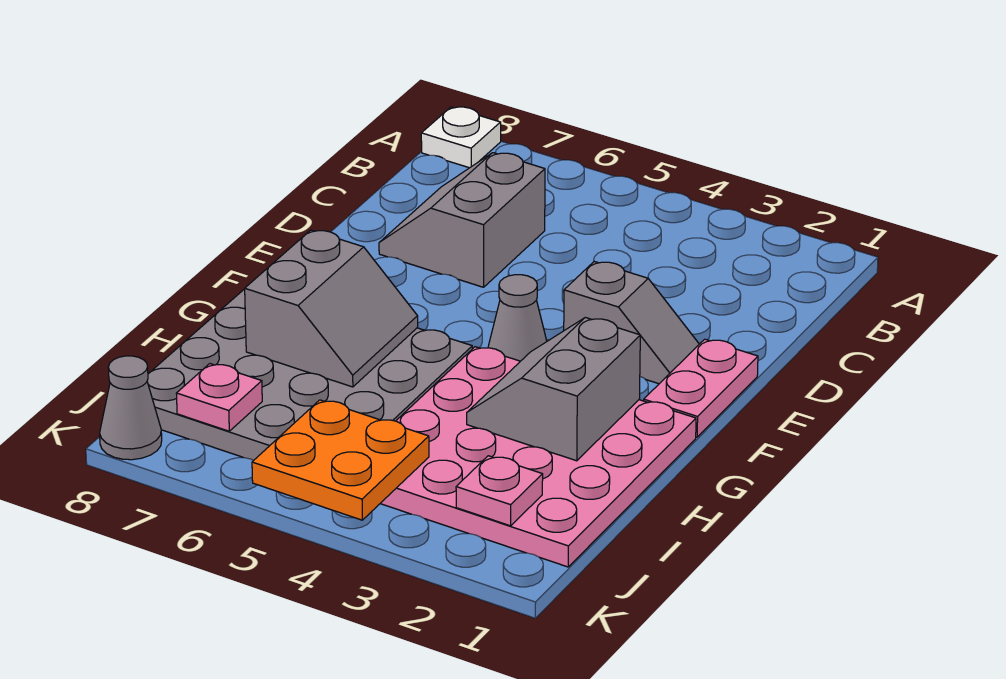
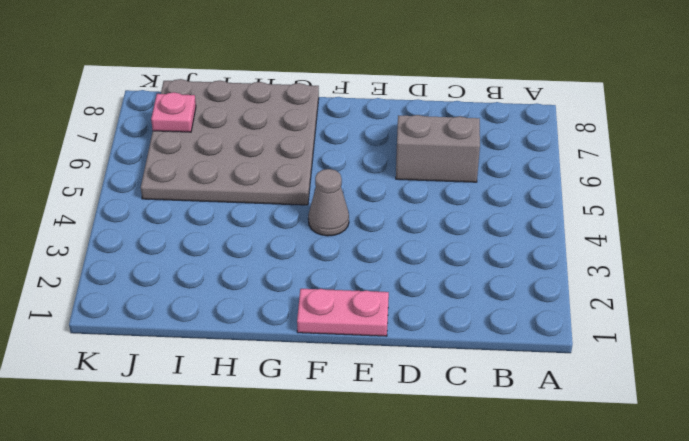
none -> white plate A8 level 1
none -> grey slope E2:E3 level 1 top 3
none -> pink plate G1:J4 level 1

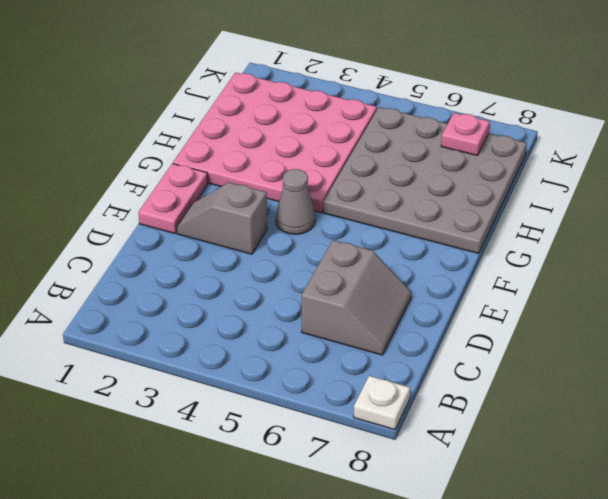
none -> grey cone K8 level 1
none -> grey slope G2:H3 level 2 top 2
none -> grey slope G6:H7 level 2 top 7

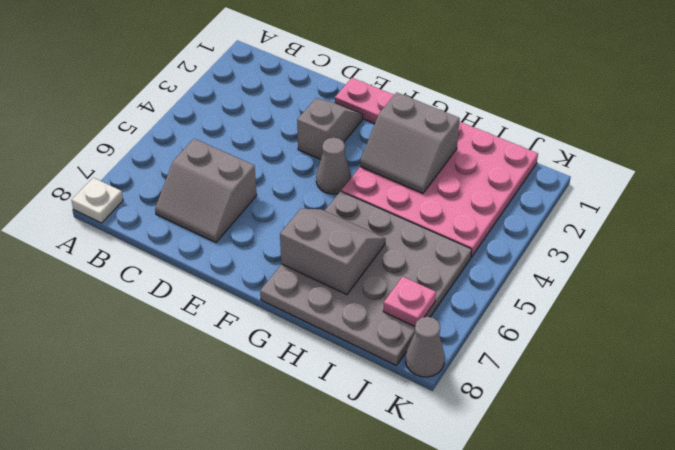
none -> pink plate J2 level 2
none -> orange plate J4:K5 level 2

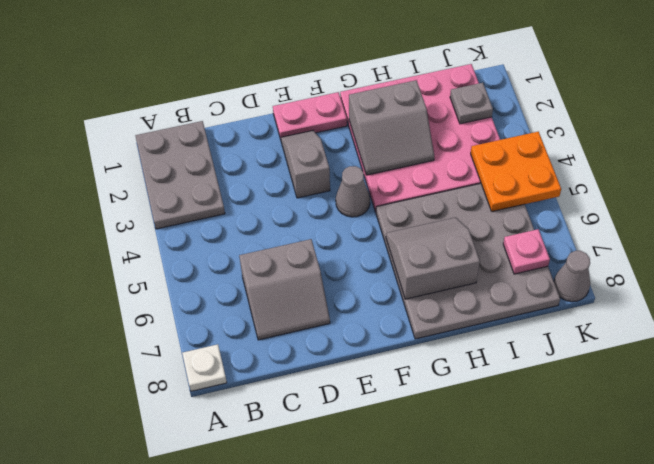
grey plate A1:B3 level 1 -> none
grey plate J2 level 2 -> pink plate J2 level 2

